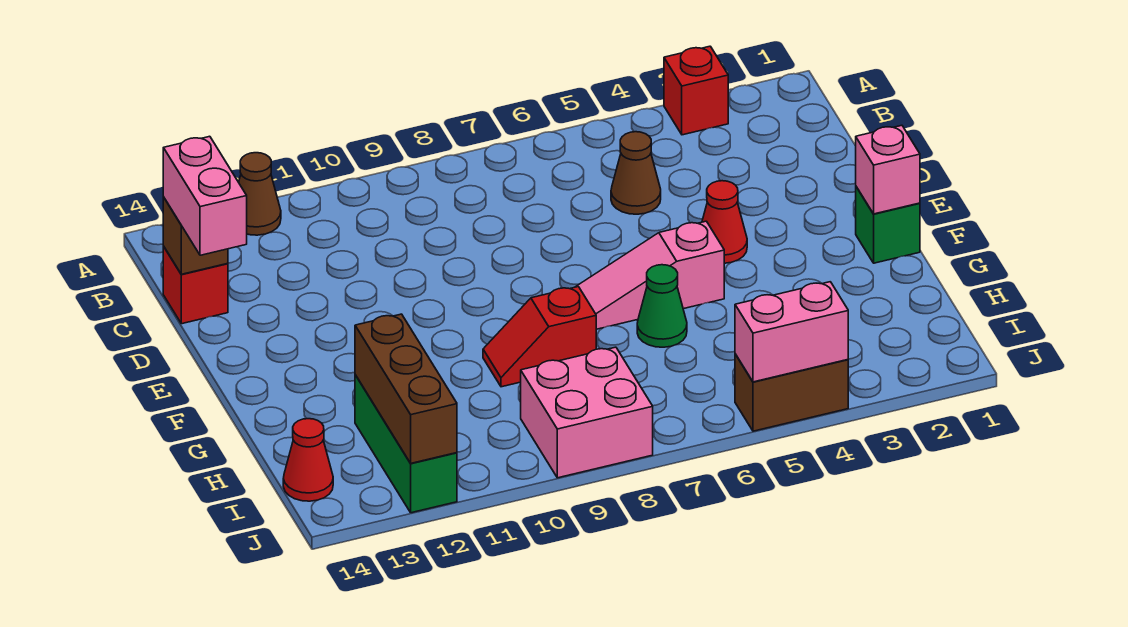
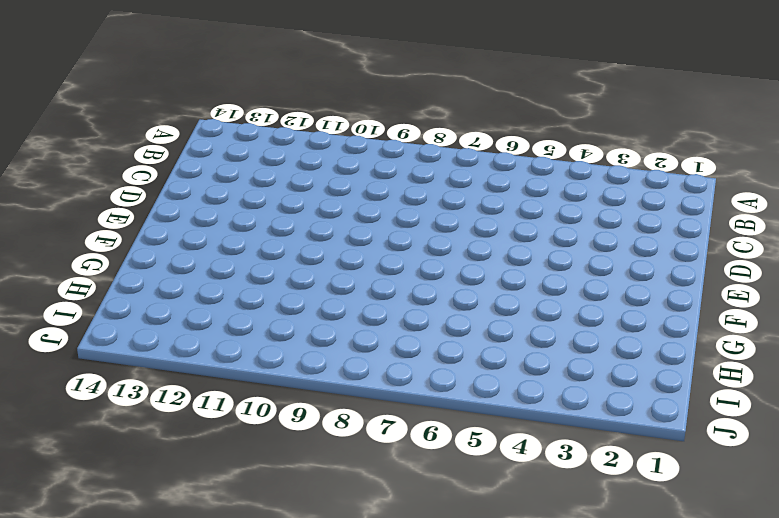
none -> red brick A3 level 1
none -> brown cone A12 level 1
none -> brown cone C5 level 1

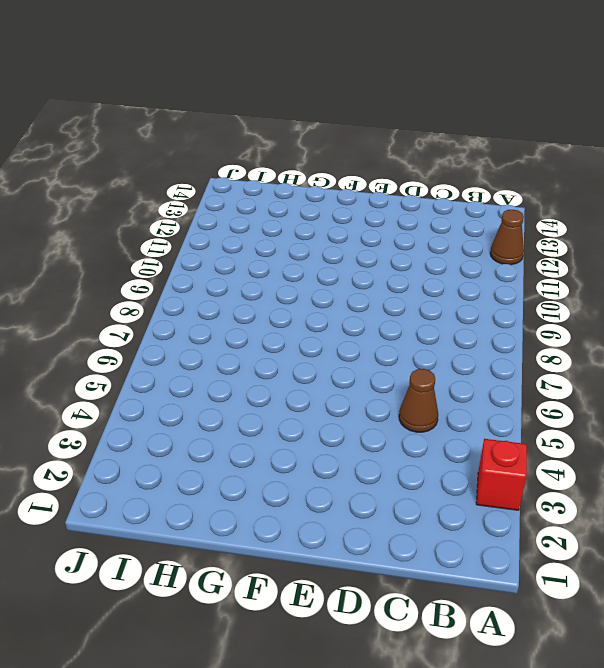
none -> red brick C14 level 1
none -> red cone E4 level 1
none -> green brick F1 level 1

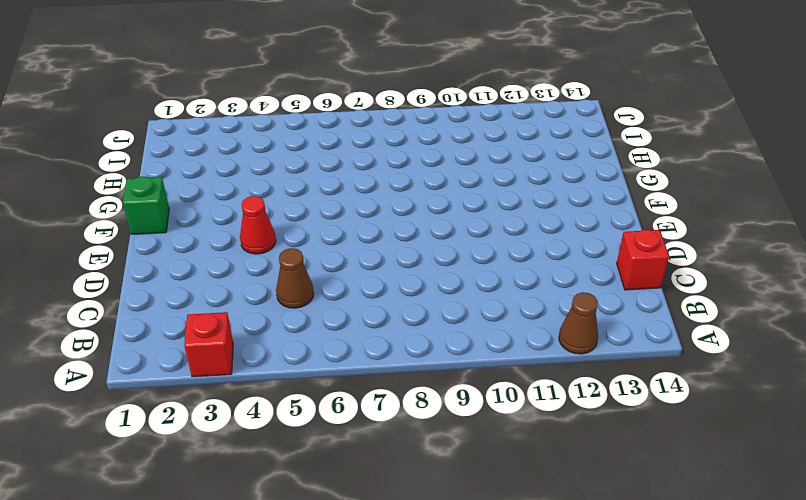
none -> pink slope F5:F7 level 1 top 5
none -> green cone G6 level 1
none -> red slope G8:G9 level 1 top 8

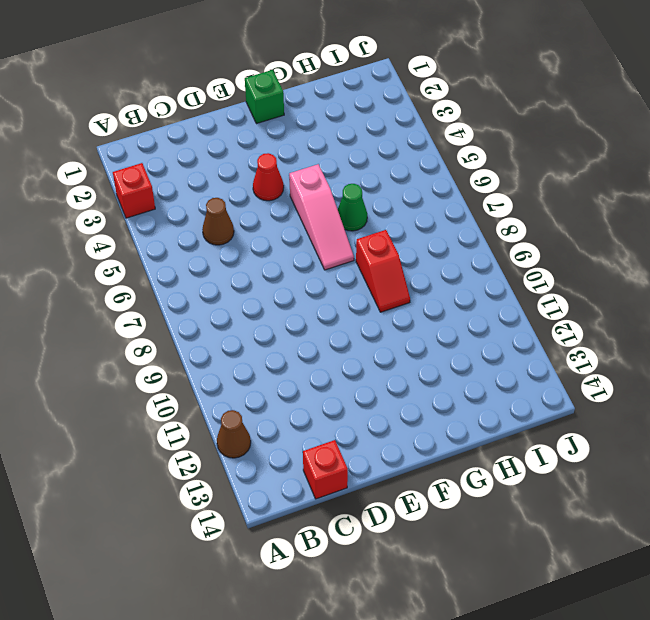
none -> green brick H12:J12 level 1
none -> pink brick I8:J9 level 1
none -> red cone I14 level 1

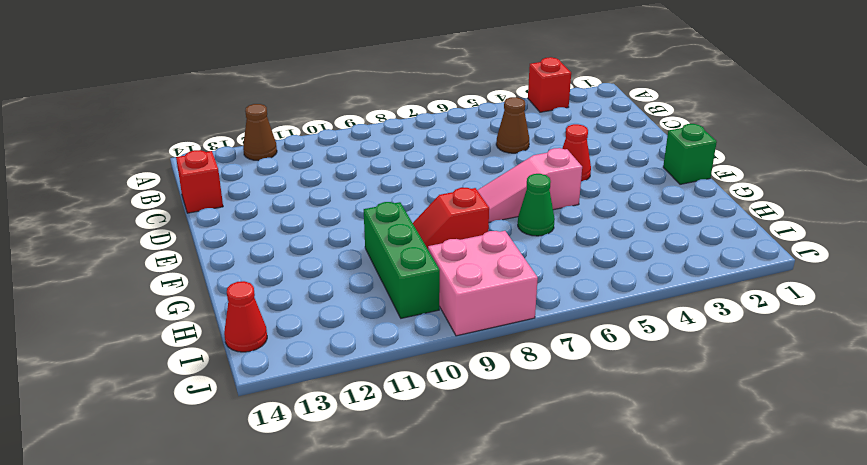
green brick G10:I10 level 1 -> green brick H12:J12 level 1
none -> brown brick J4:J5 level 1
none -> brown brick C14 level 2
none -> pink brick F1 level 2

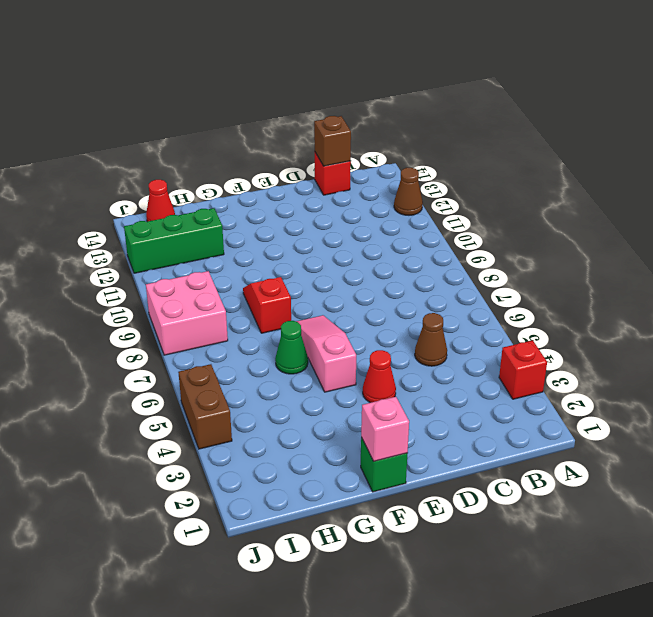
none -> brown brick H12:J12 level 2
none -> pink brick J4:J5 level 2
none -> pink brick C14:D14 level 3

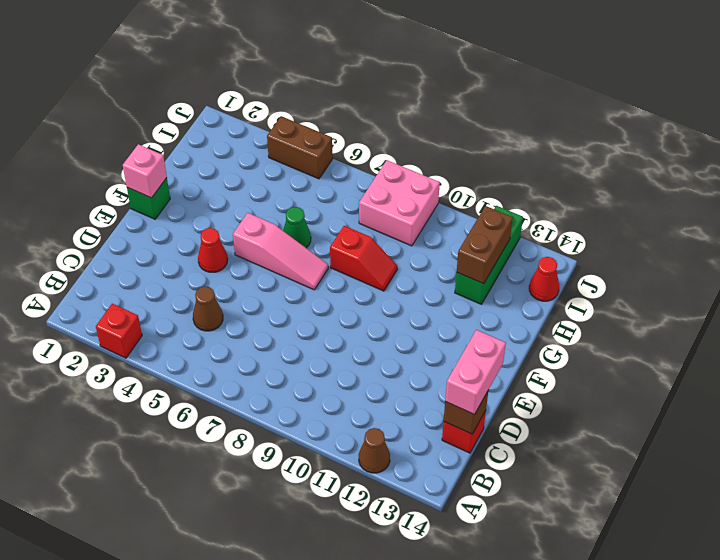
brown brick H12:I12 level 2 -> brown brick H12:J12 level 2
none -> pink brick J4:J5 level 2

